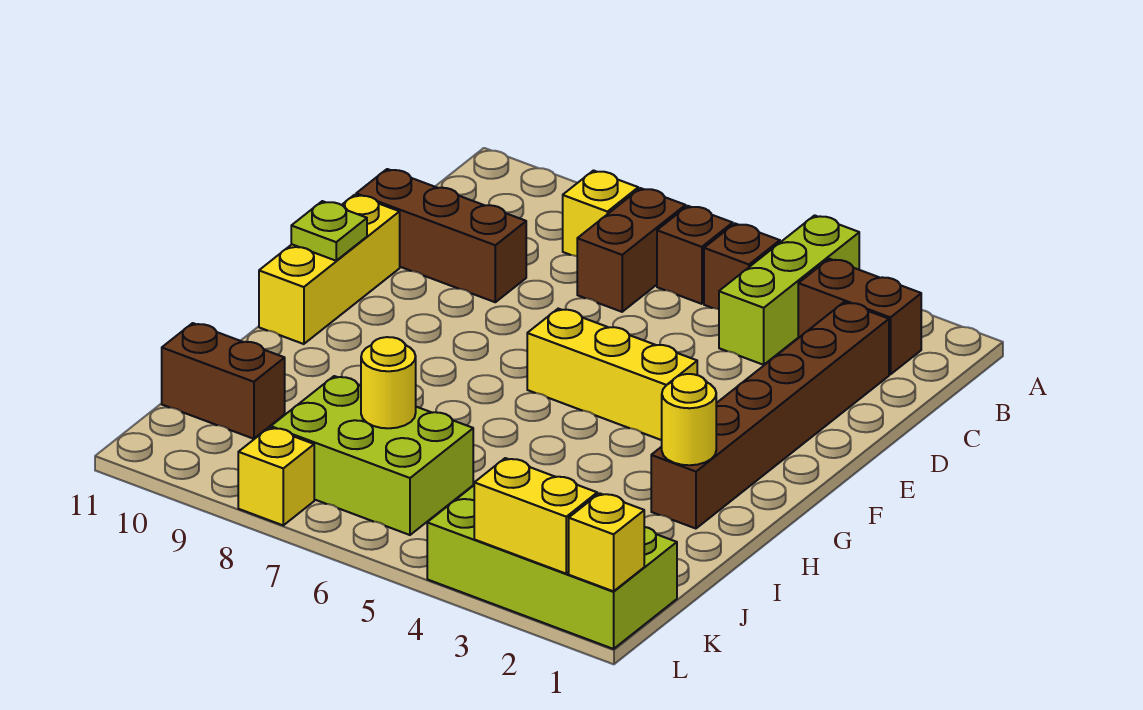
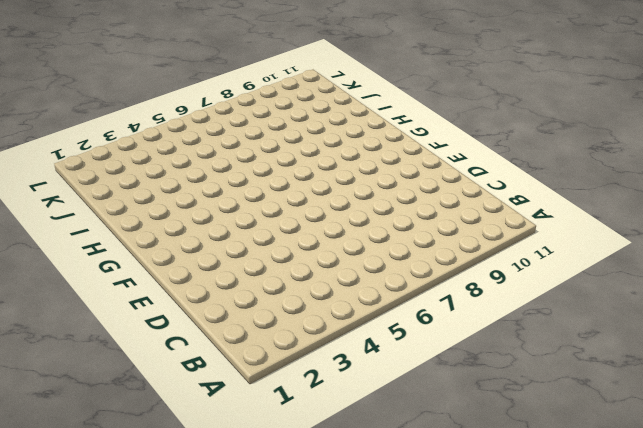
none -> lime brick A4:C4 level 1
none -> brown brick B2:B3 level 1
none -> brown brick B5 level 1

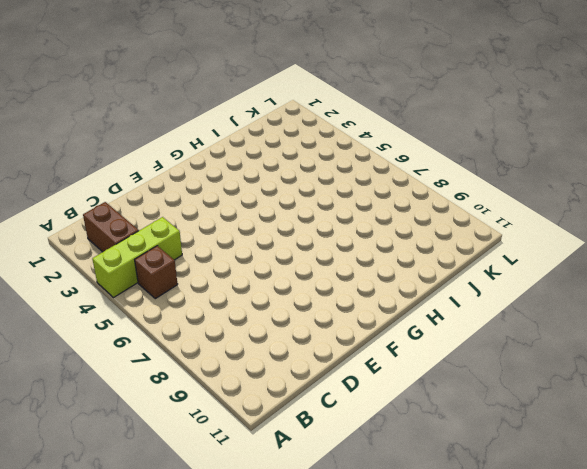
none -> brown brick B6 level 1
none -> brown brick B7:C7 level 1
none -> yellow brick B8 level 1

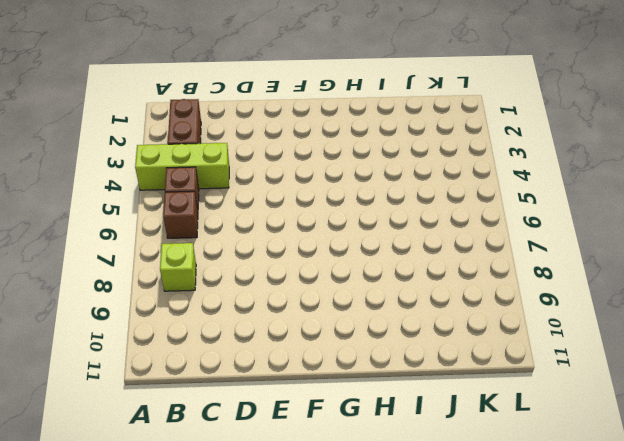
lime brick B8 level 1 -> yellow brick B8 level 1
none -> brown brick B7:C7 level 1
none -> brown brick C2:H2 level 1
none -> brown brick D9:D11 level 1

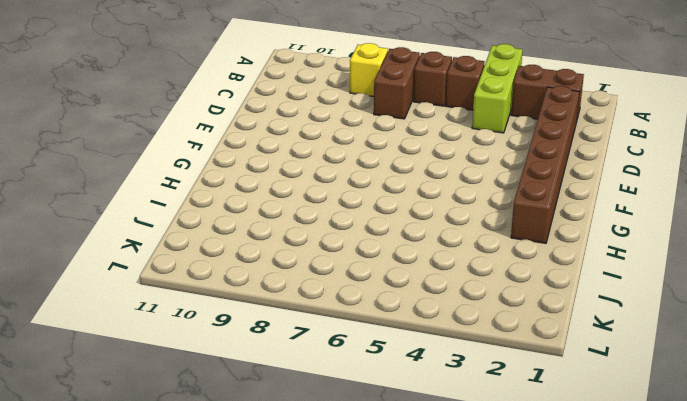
none -> brown brick D9:D11 level 1
none -> yellow brick E11:G11 level 1
none -> yellow brick F4:F6 level 1

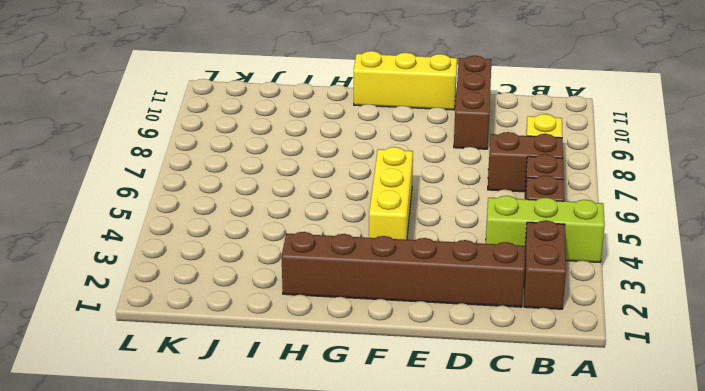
none -> lime brick J6:K8 level 1
none -> brown brick J10:J11 level 1
none -> lime brick K1:L4 level 1

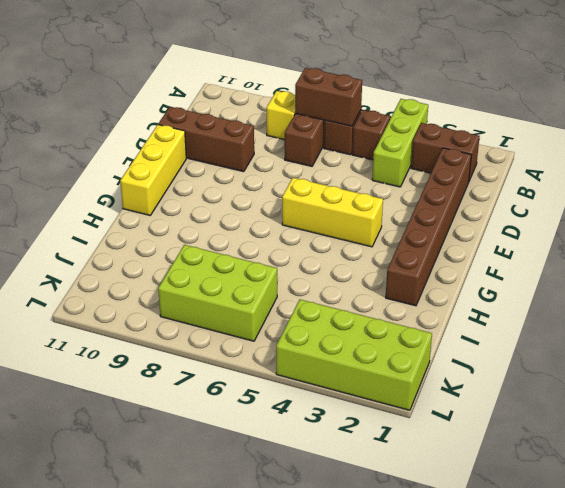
brown brick B6:B7 level 2 -> brown brick J10:J11 level 1
none -> yellow brick L8 level 1
none -> lime plate F11 level 2
none -> yellow round brick H2 level 2

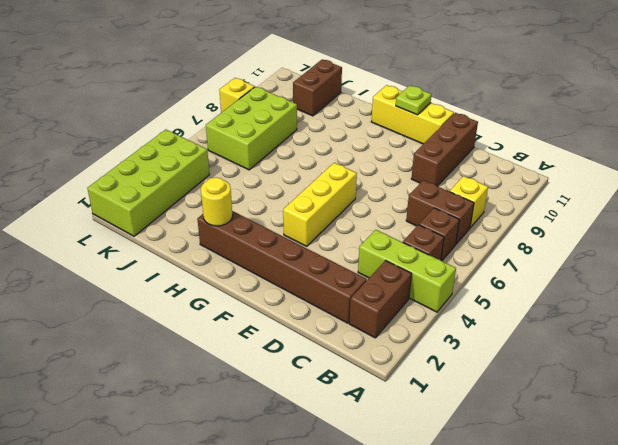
none -> yellow round brick J7 level 2
none -> yellow brick L1 level 2
none -> yellow brick L2:L3 level 2

